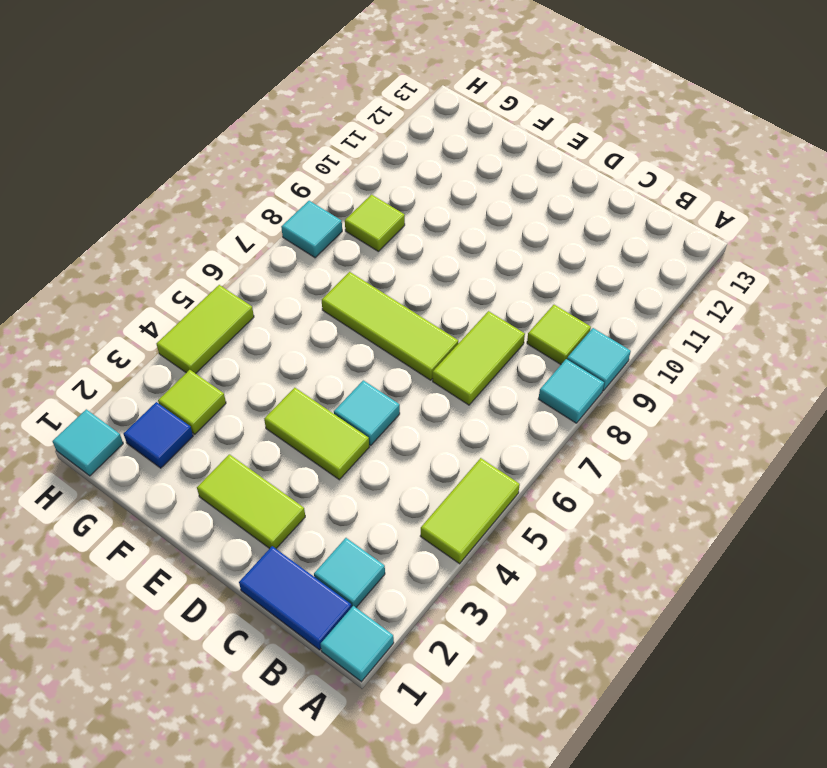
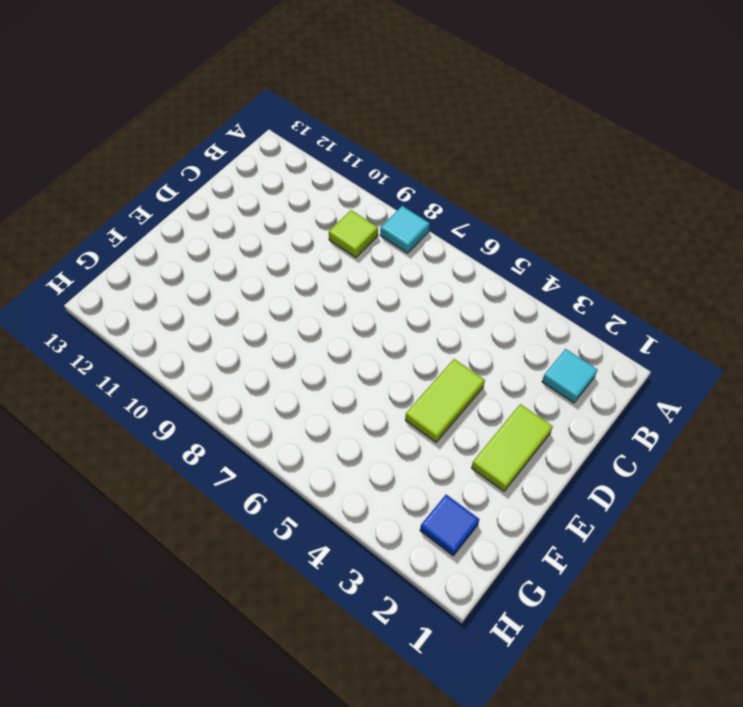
none -> cyan tile A1 level 1
none -> lime tile A4:A5 level 1
none -> cyan tile A9 level 1

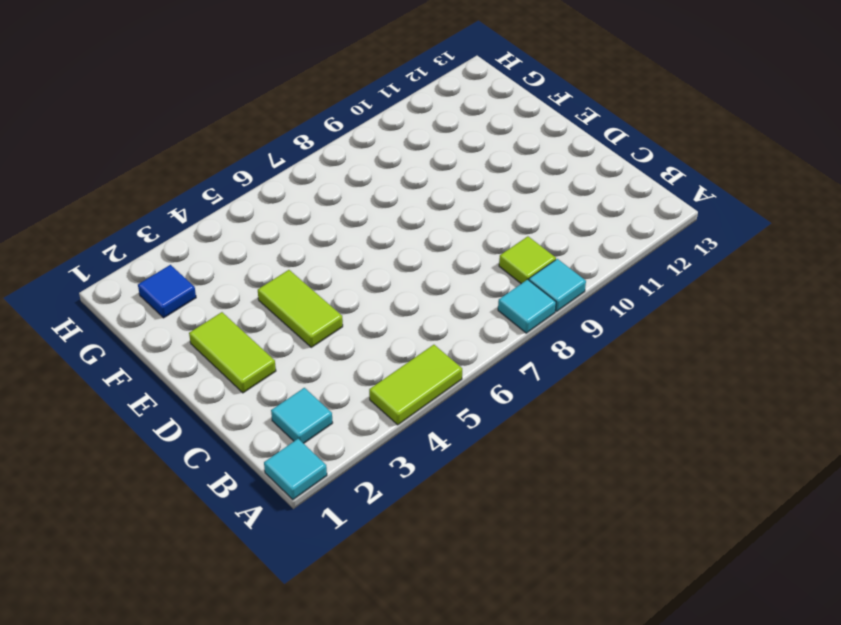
none -> blue tile B1:C1 level 1
none -> lime tile C7:C8 level 1
none -> cyan tile D5 level 1

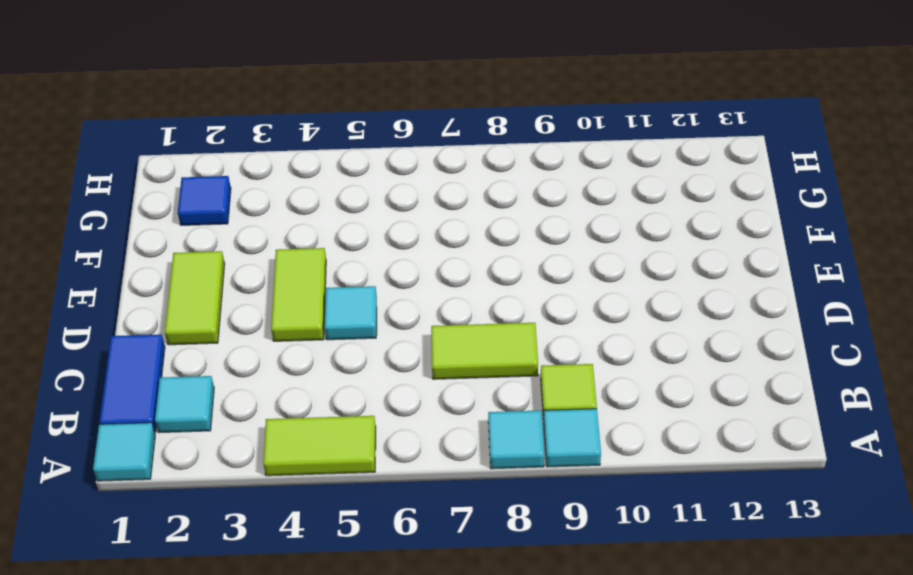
none -> lime tile D7:F7 level 1
none -> lime tile G3 level 1
none -> lime tile G9 level 1

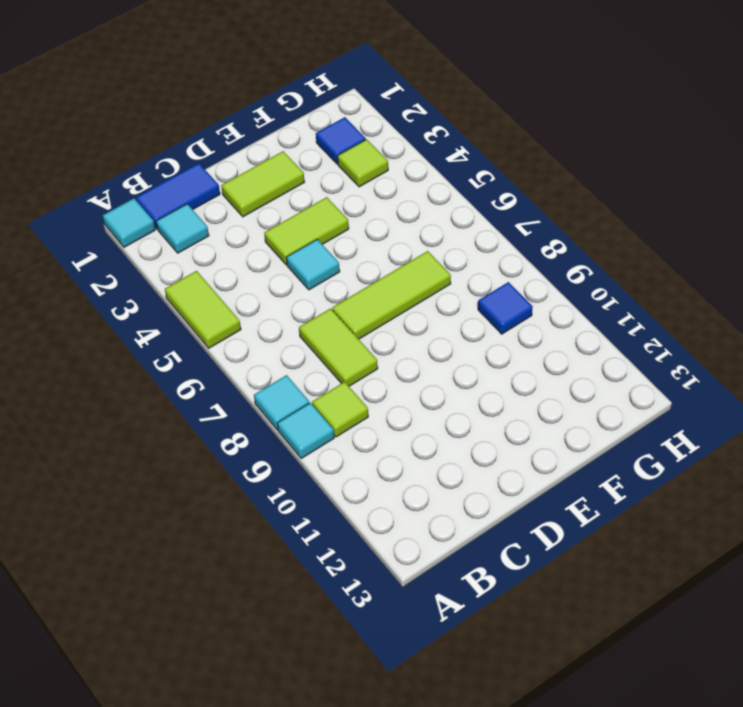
blue tile G9 level 1 -> lime tile G9 level 1
none -> cyan tile H1 level 1
none -> lime tile H4:H5 level 1
none -> cyan tile H8 level 1

